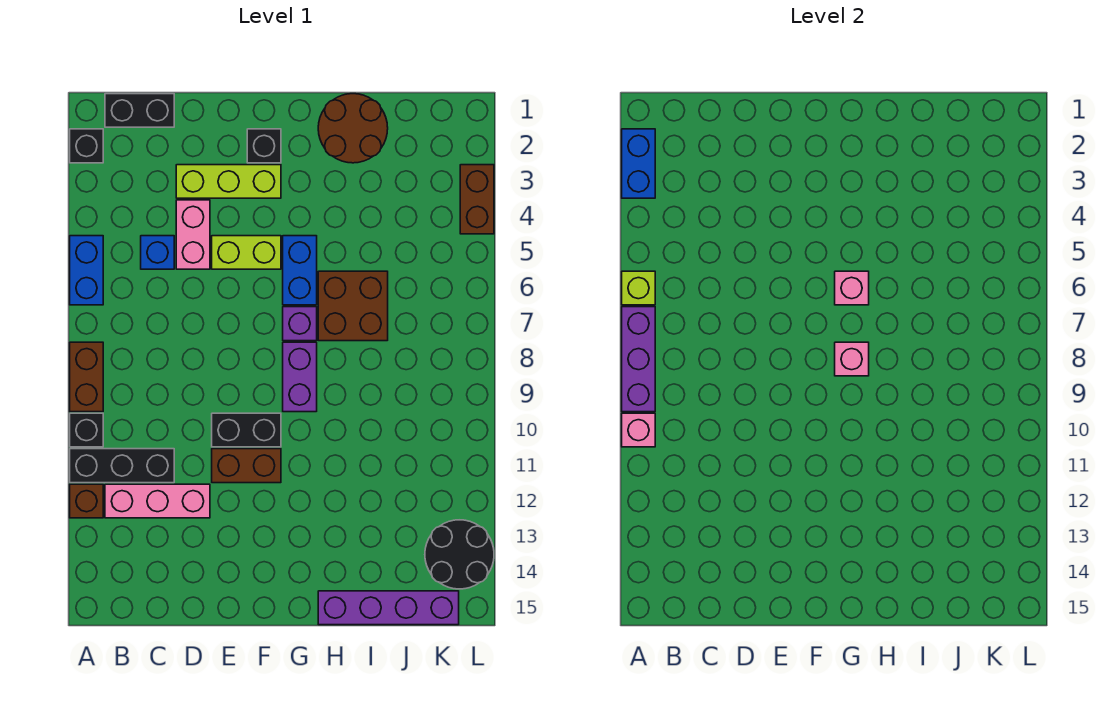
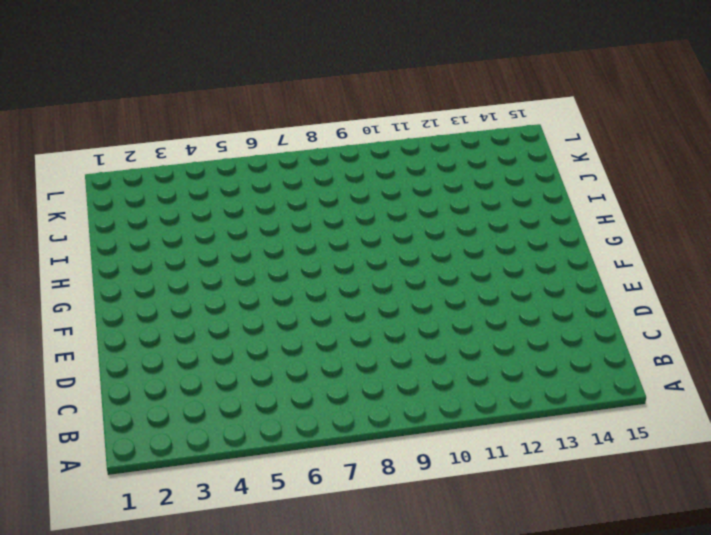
none -> black brick A2 level 1
none -> blue brick A5:A6 level 1
none -> brown brick A8:A9 level 1

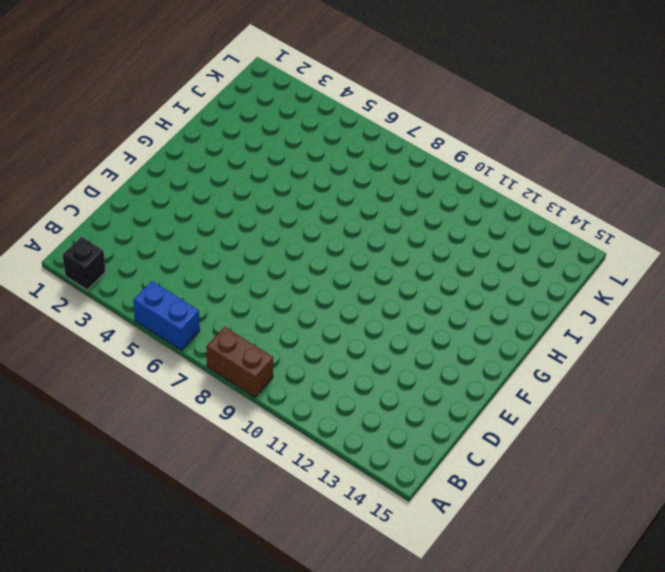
none -> black brick A10 level 1
none -> black brick A11:C11 level 1
none -> brown brick A12 level 1

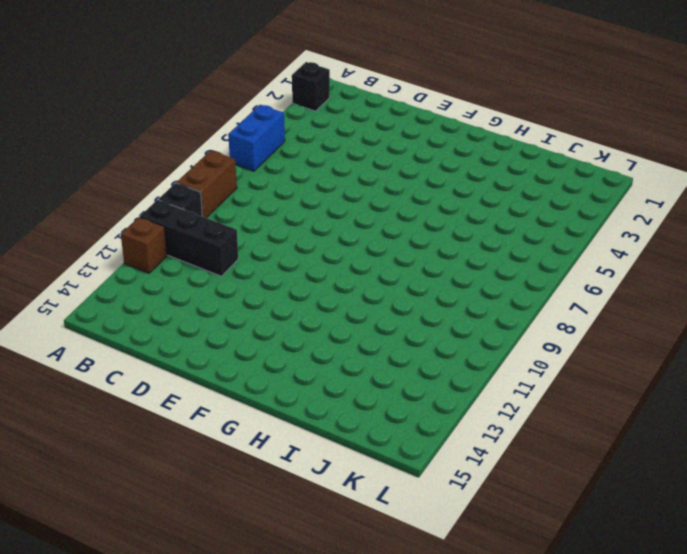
none -> black brick B1:C1 level 1
none -> pink brick B12:D12 level 1
none -> blue brick C5 level 1

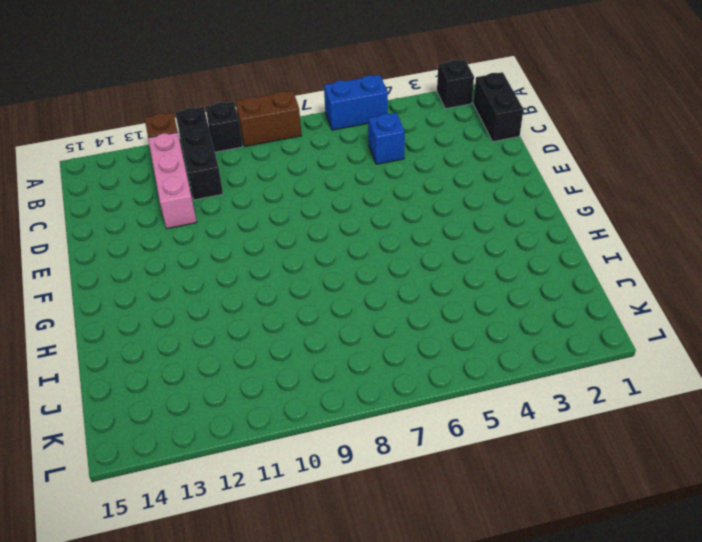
none -> lime brick D3:F3 level 1
none -> pink brick D4:D5 level 1
none -> lime brick E5:F5 level 1

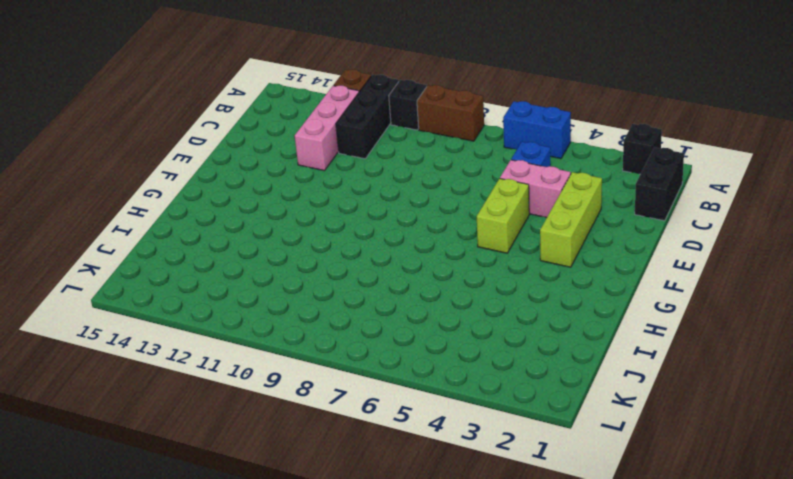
none -> black brick E10:F10 level 1
none -> brown brick E11:F11 level 1
none -> black brick F2 level 1

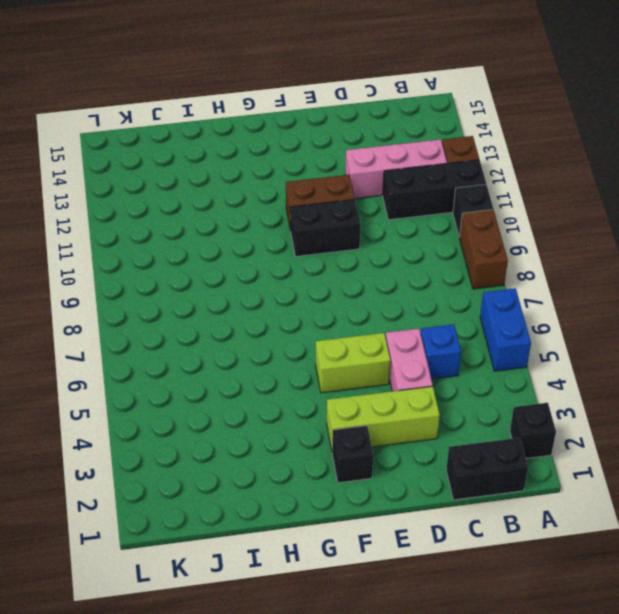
none -> blue brick G5:G6 level 1
none -> purple brick G7 level 1
none -> purple brick G8:G9 level 1

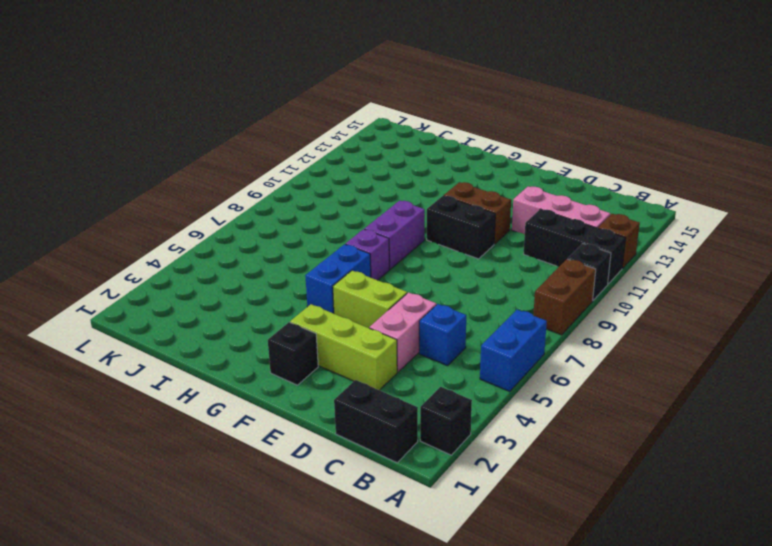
none -> brown round brick H1:I2 level 1
none -> brown brick H6:I7 level 1
none -> purple brick H15:K15 level 1

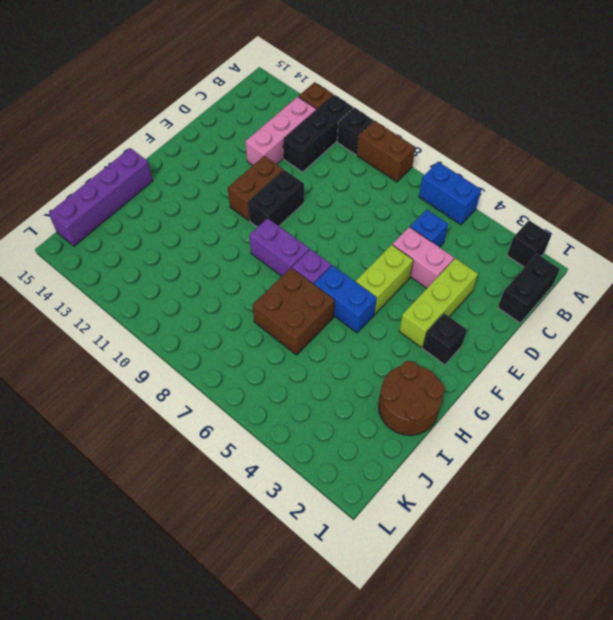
none -> black round brick K13:L14 level 1
none -> brown brick L3:L4 level 1
none -> blue brick A2:A3 level 2

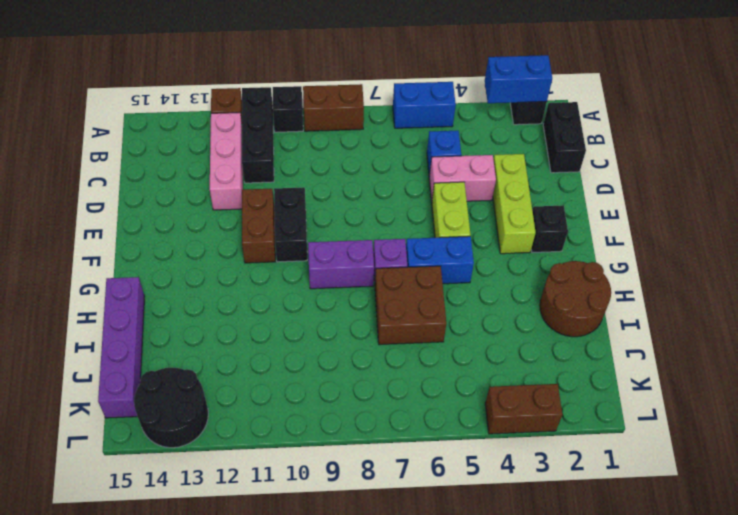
none -> lime brick A6 level 2
none -> purple brick A7:A9 level 2
none -> pink brick A10 level 2

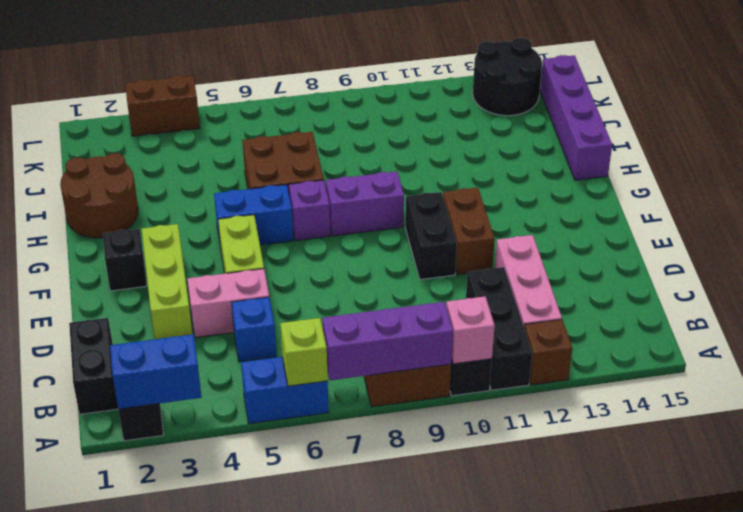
none -> pink brick G6 level 2
none -> pink brick G8 level 2

